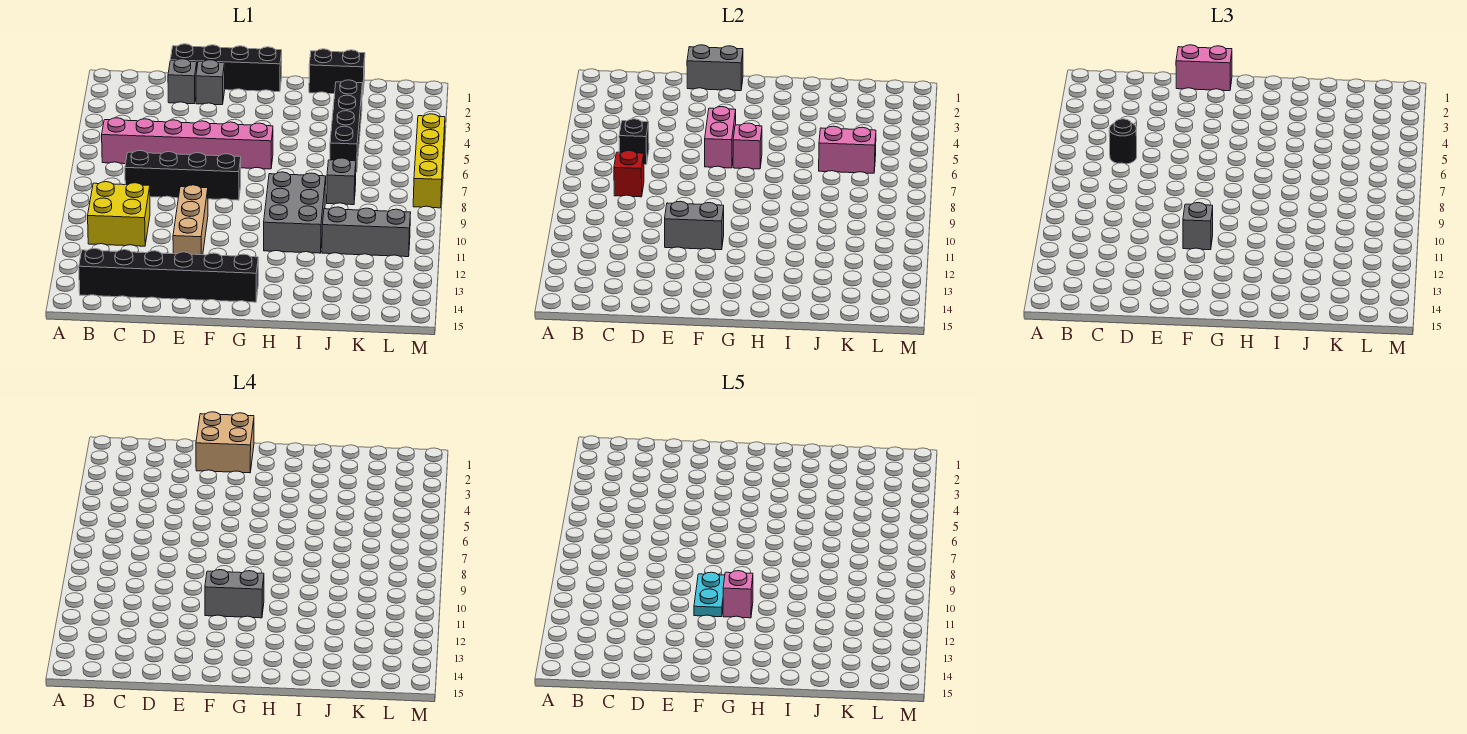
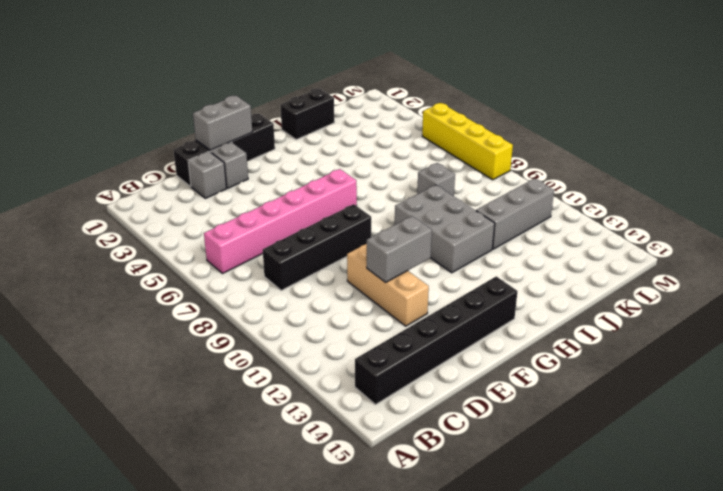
none -> yellow brick B10:C11 level 1
none -> black brick J3:J6 level 1
none -> black brick C6 level 2

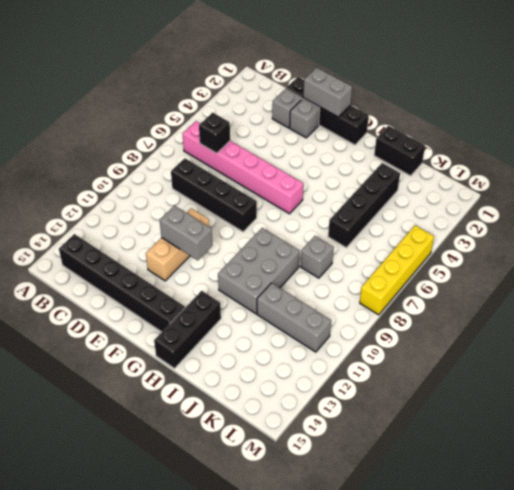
black brick H13:H15 level 1 -> none
none -> yellow brick B10:C11 level 1
none -> red brick C8 level 2
none -> pink brick F5:F6 level 2

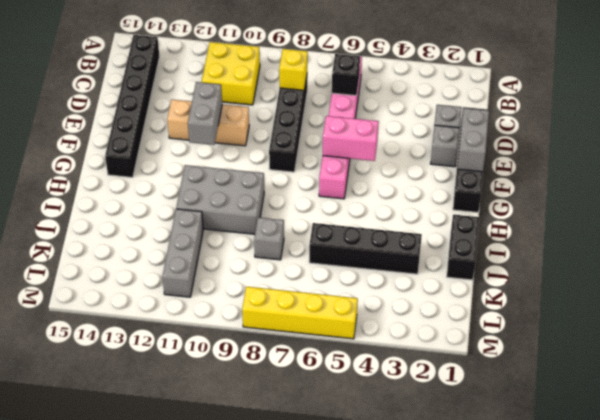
yellow brick C8 level 2 -> red brick C8 level 2
none -> pink brick G6 level 2
none -> pink brick J6:K6 level 2
none -> black round brick C6 level 3

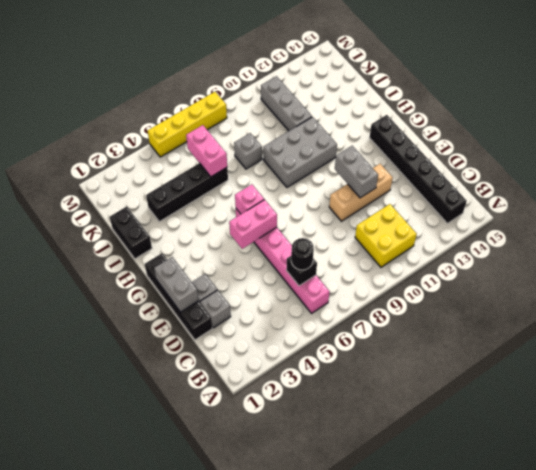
none -> black brick C8:F8 level 1
none -> red brick C8 level 2
none -> pink brick E1:F1 level 3

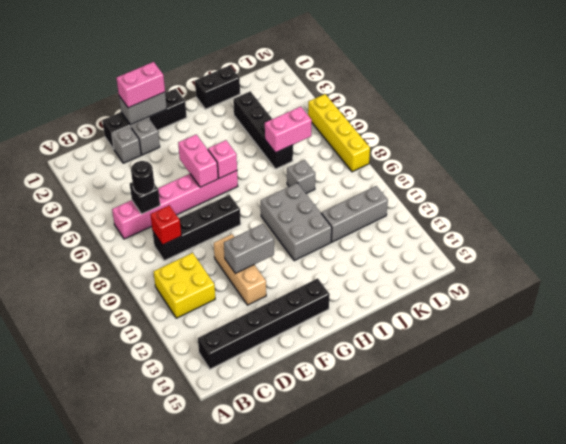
none -> grey brick F11 level 3
none -> tan brick E1:F2 level 4
none -> grey brick F11:G11 level 4

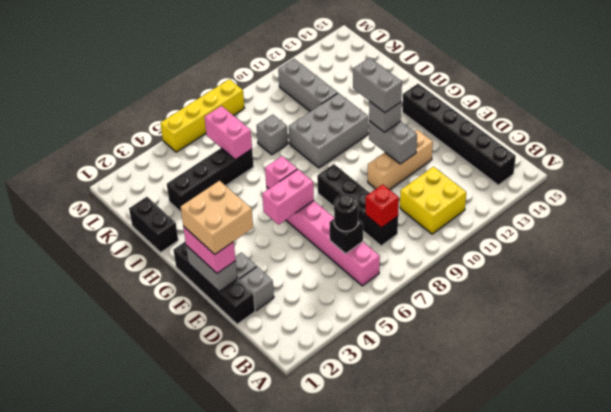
none -> cyan plate F10:F11 level 5
none -> pink brick G11 level 5

